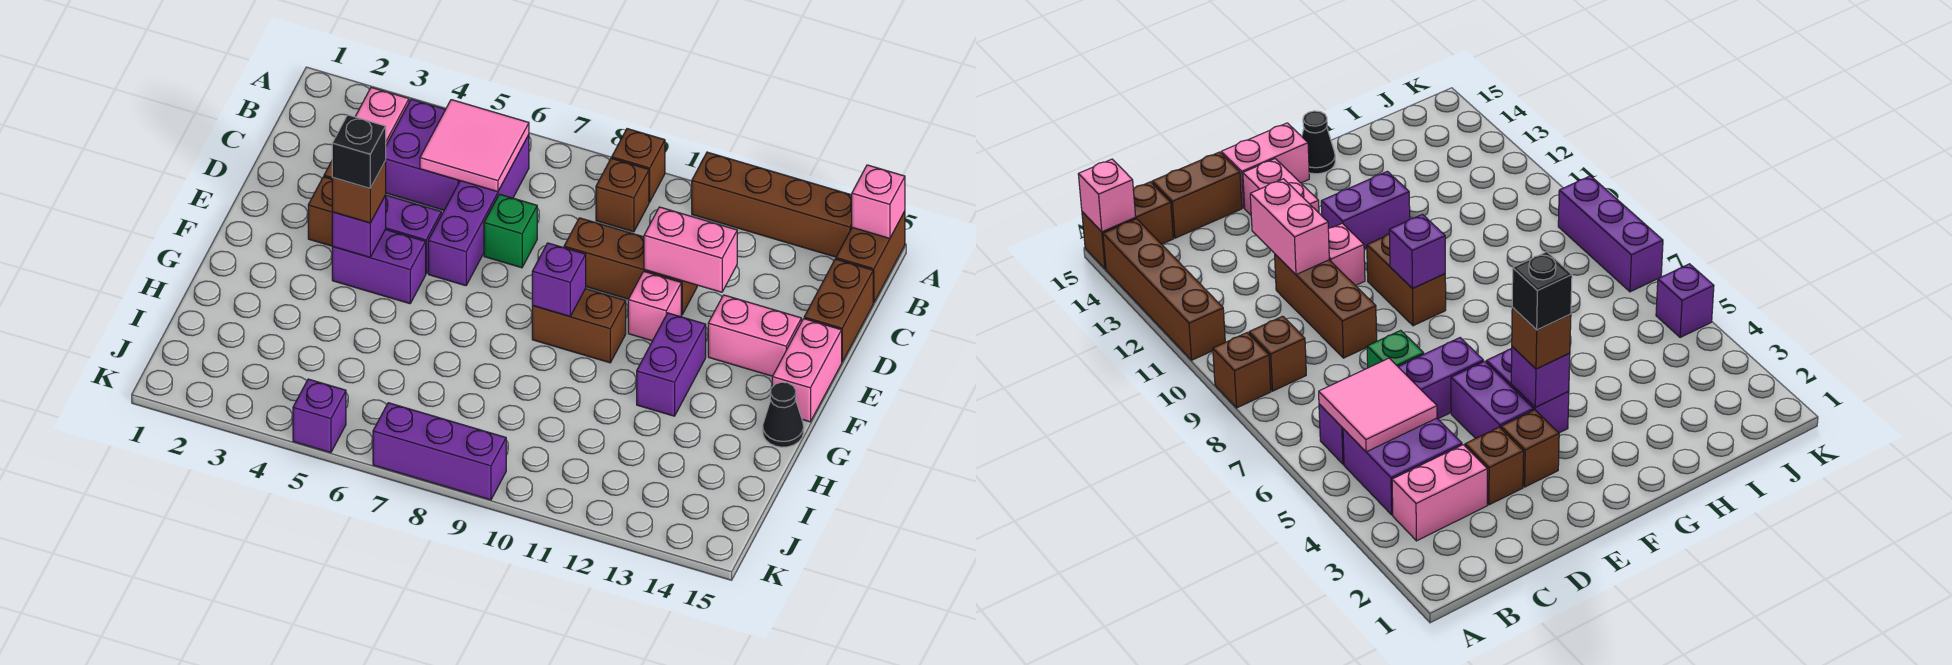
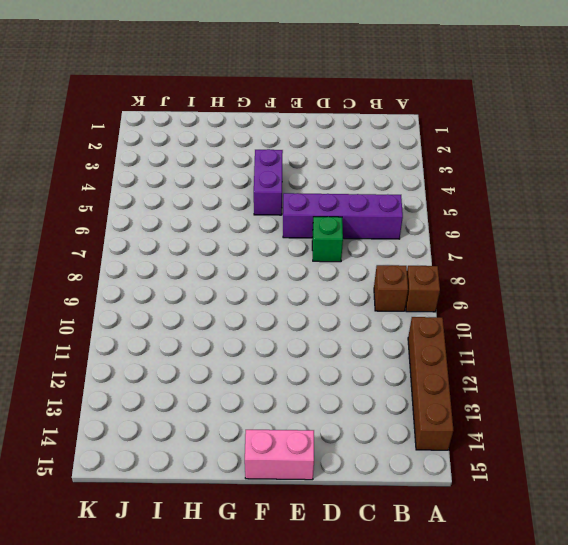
none -> brown brick A15:B15 level 1
none -> pink brick B3:C3 level 1
none -> purple brick B4:C5 level 1

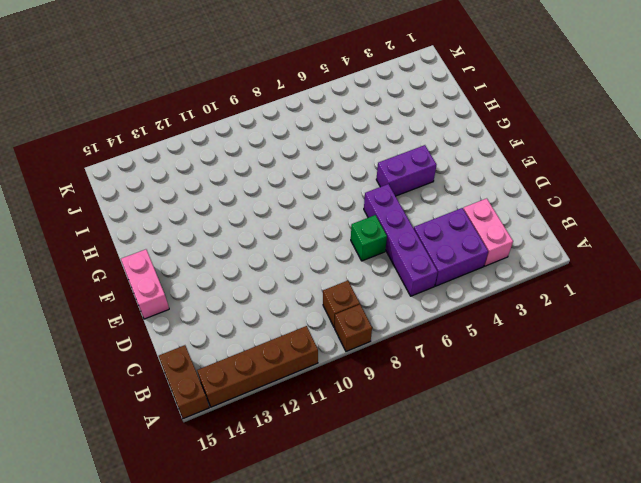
none -> brown brick C15:D15 level 1
none -> brown brick D3 level 1
none -> brown brick D9:D11 level 1

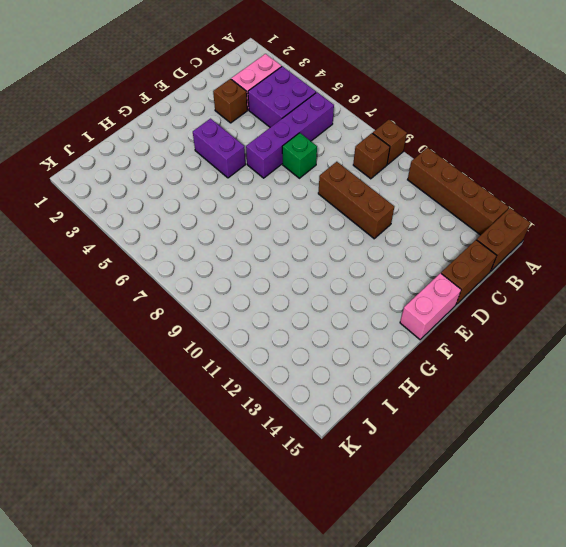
none -> brown brick E3 level 1
none -> purple brick E4:E5 level 1
none -> pink brick E11 level 1

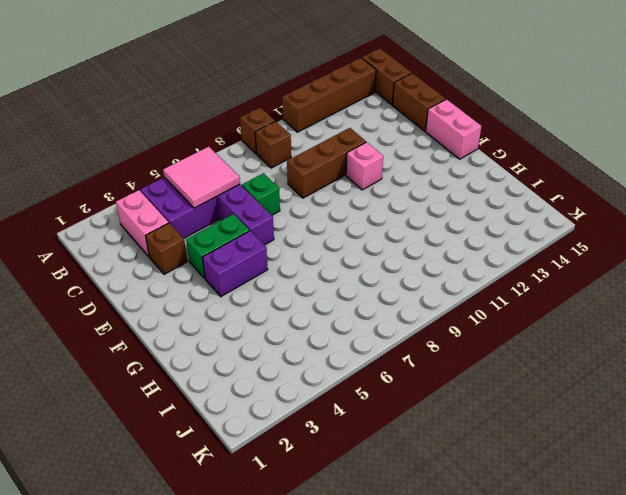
green brick E4:E5 level 1 -> purple brick E4:E5 level 1
none -> brown brick E3 level 1
none -> pink brick E13:E14 level 1
none -> brown brick F9:F10 level 1

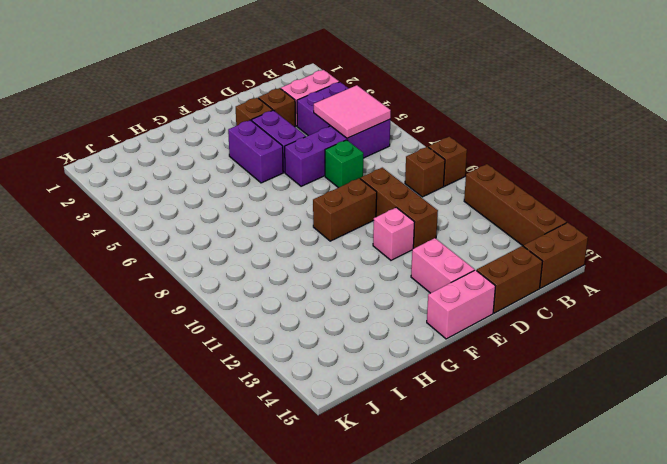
brown brick E9:F9 level 1 -> brown brick F9:F10 level 1
none -> purple brick F12:G12 level 1
none -> black cone G15 level 1
none -> purple brick K5 level 1

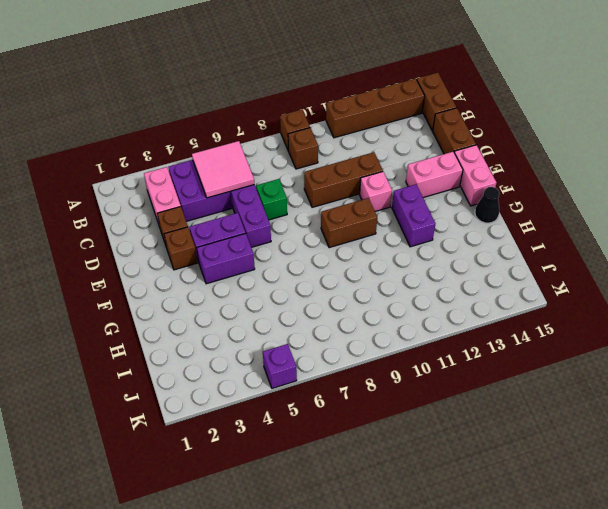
none -> purple brick K7:K9 level 1
none -> pink brick A15 level 2
none -> pink brick D11:D12 level 2

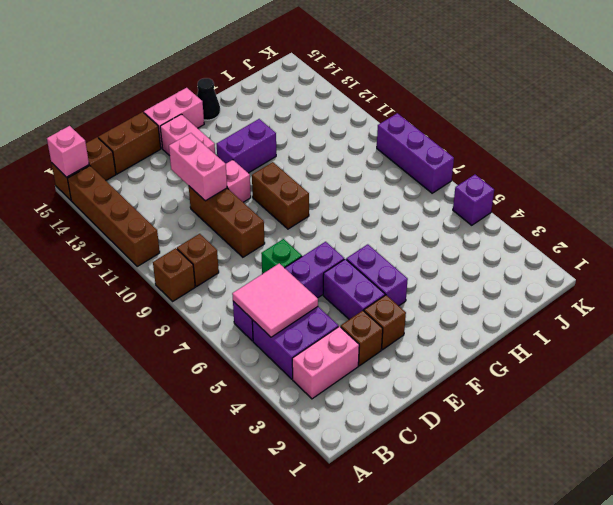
none -> purple brick F4 level 2
none -> purple brick F9 level 2
none -> brown brick F4 level 3

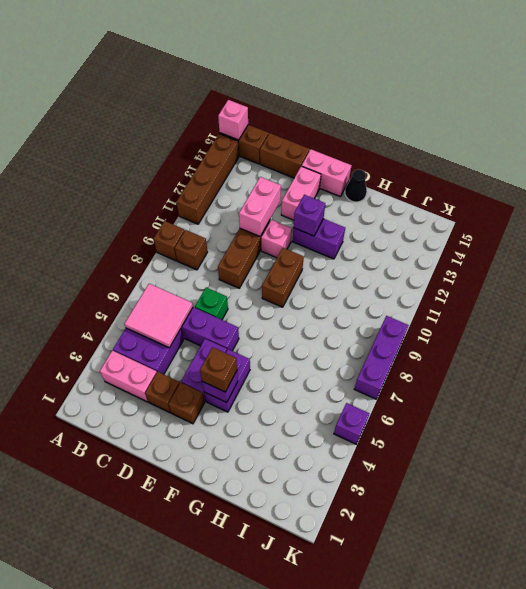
purple brick F12 level 2 -> purple brick F9 level 2
none -> black brick F4 level 4

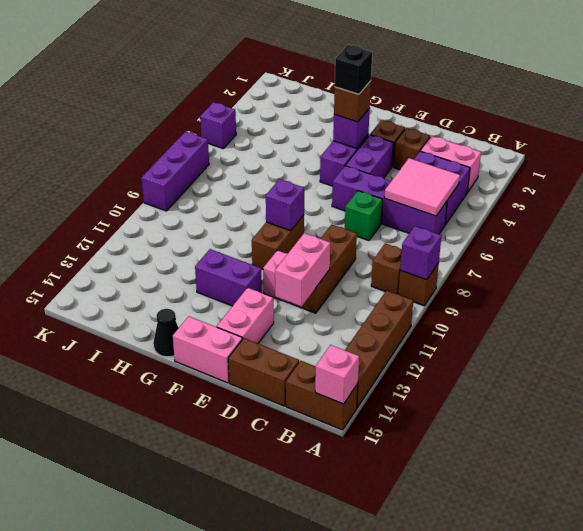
purple brick A9 level 2 -> none

